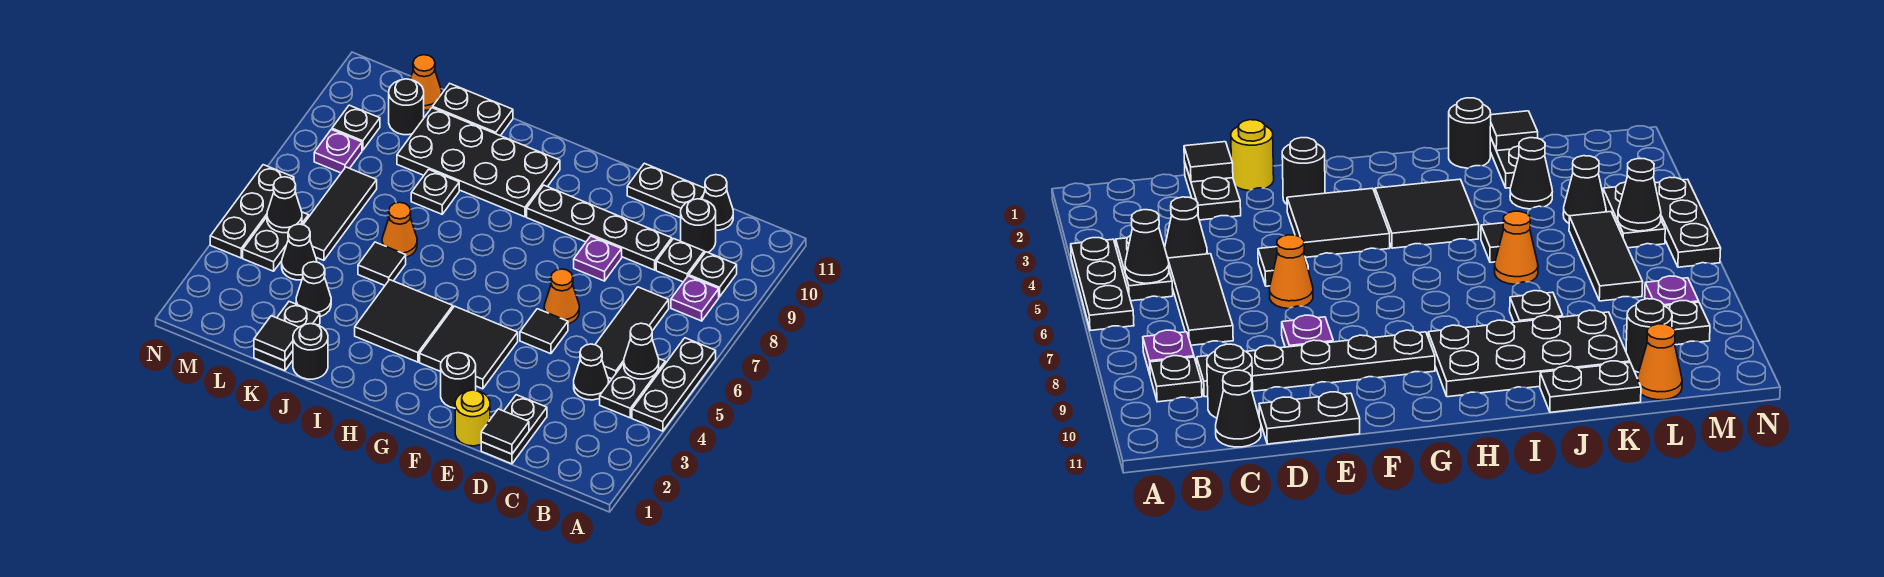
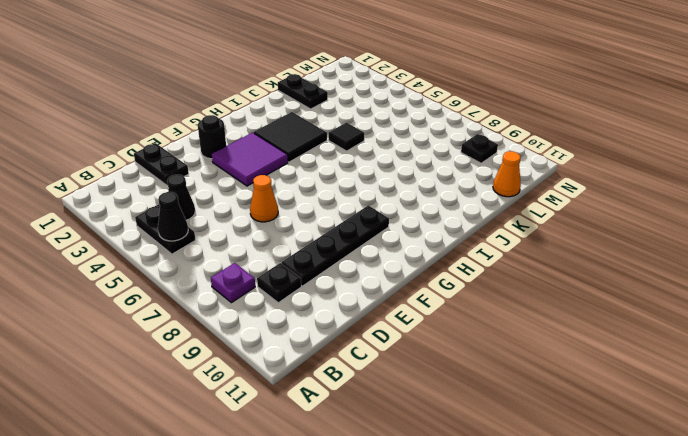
purple tile F3:G4 level 1 -> black tile F3:G4 level 1
none -> black plate A4:A6 level 1
none -> black plate B9 level 1
none -> black tile C5:C7 level 1
none -> black round brick C10 level 1

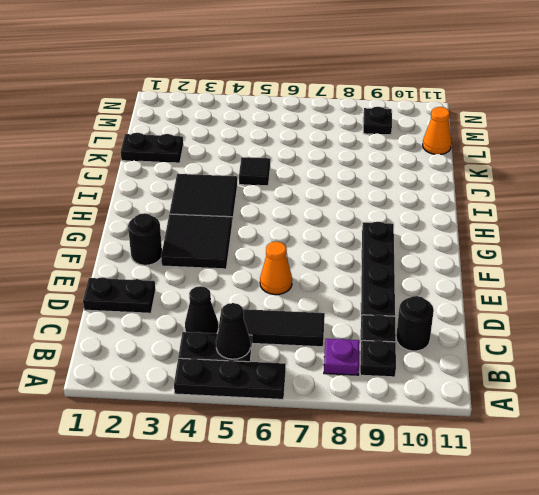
none -> black cone C11 level 1
none -> black plate D11:E11 level 1
none -> yellow round brick E1 level 1
none -> black tile E5 level 1

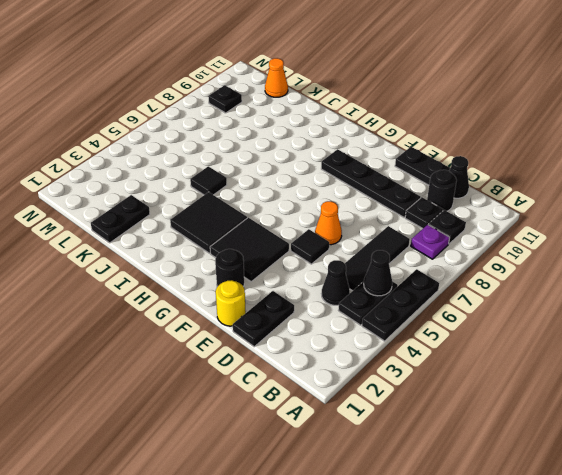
none -> purple plate E8 level 1
none -> black plate H9:K10 level 1
none -> black round brick J1 level 1
none -> orange cone J6 level 1

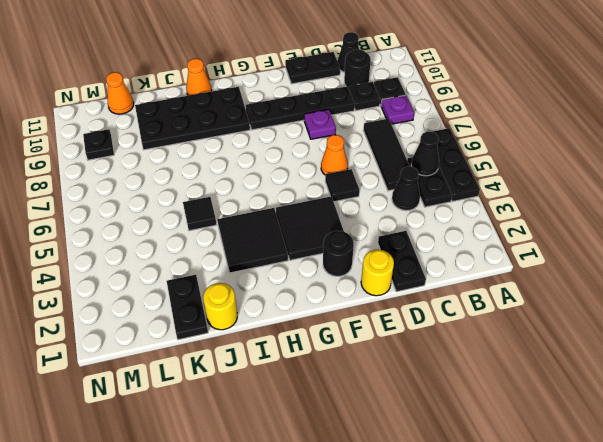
orange cone I11 level 1 -> orange cone J6 level 1
yellow round brick J1 level 1 -> black round brick J1 level 1
none -> black plate J8 level 1
none -> black plate J11:K11 level 1
none -> black cone K3 level 1
none -> black cone L4 level 1

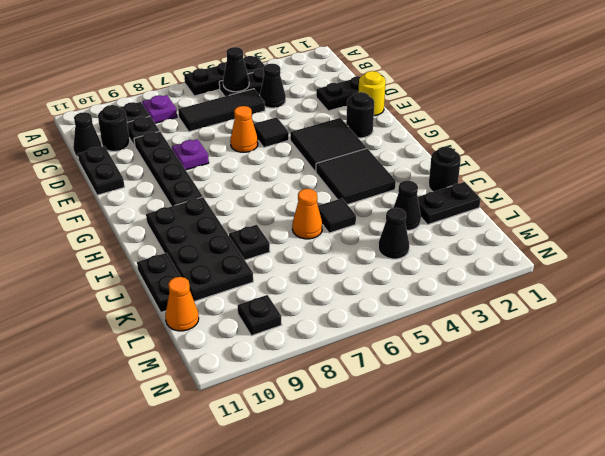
none -> black tile L5:L7 level 1
none -> black round brick L10 level 1
none -> black plate M4:M5 level 1
none -> purple plate M8 level 1

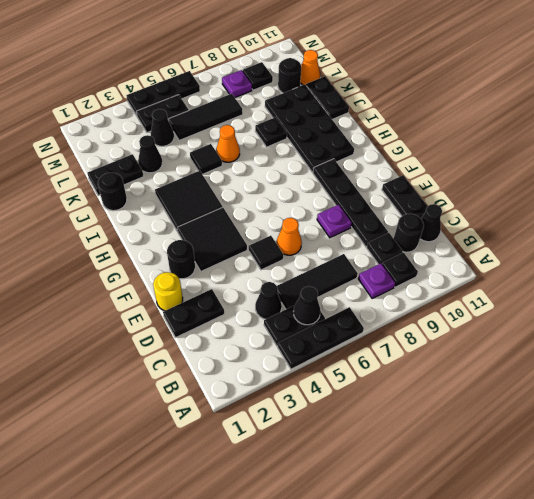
none -> black tile D1 level 2
none -> black tile K1 level 2
none -> black cone M5 level 2

